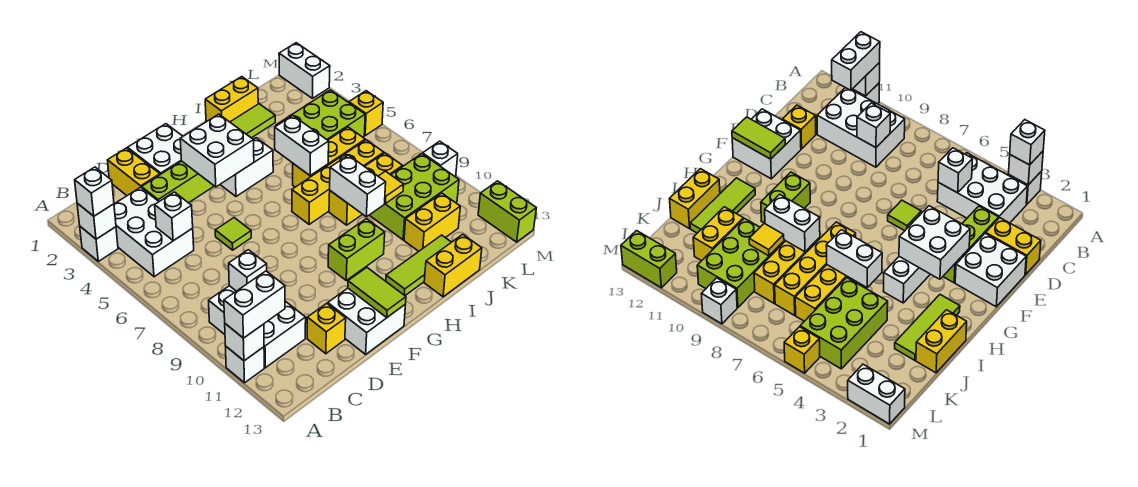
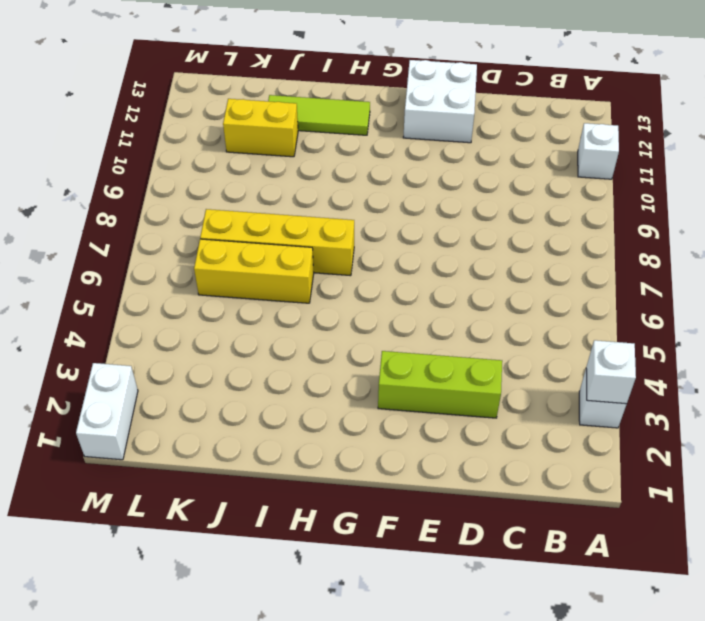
none -> white brick B3:C5 level 1
none -> white brick B9:C11 level 1
none -> yellow brick D1:D2 level 1
none -> yellow brick D12 level 1

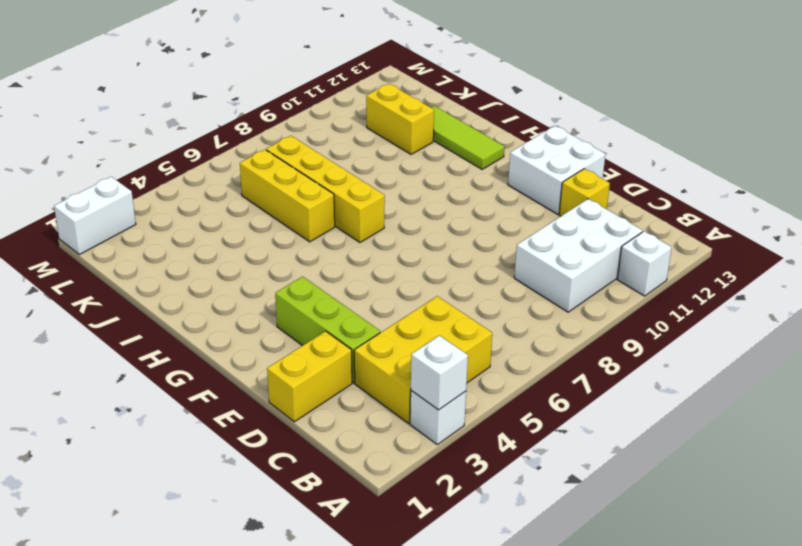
yellow brick B3:C5 level 1 -> white brick B3:C5 level 1
none -> white brick E1:F2 level 1
none -> lime tile E6 level 1
none -> white brick G4:H4 level 1
none -> lime brick G10:H10 level 1

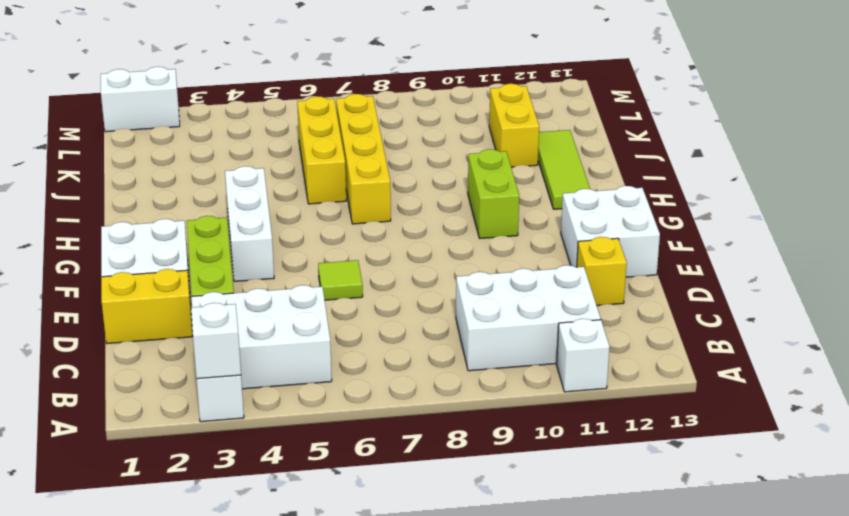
white brick F4:H4 level 1 -> white brick G4:H4 level 1
none -> lime tile H2:J2 level 1
none -> yellow brick I1:J1 level 1
none -> yellow brick I8:K8 level 1
none -> yellow brick I13:J13 level 1

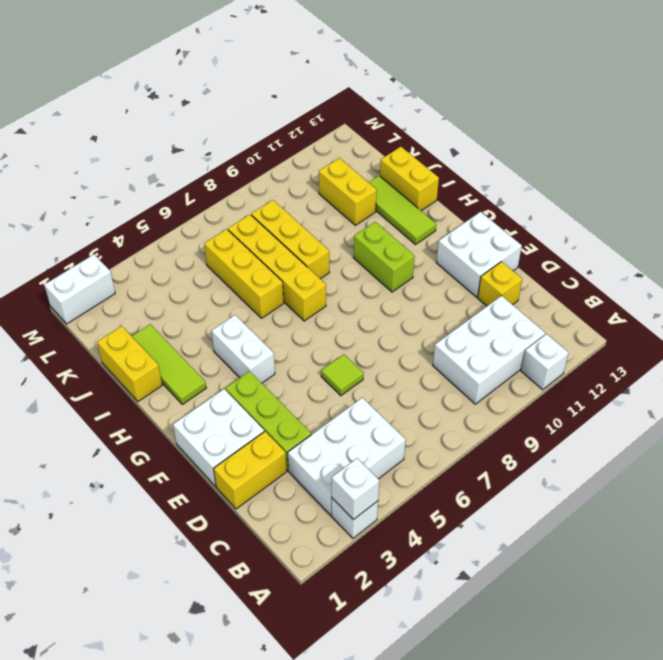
none -> lime brick J4:L5 level 1
none -> lime brick J9:L10 level 1
none -> yellow brick M5 level 1
none -> white brick M9 level 1

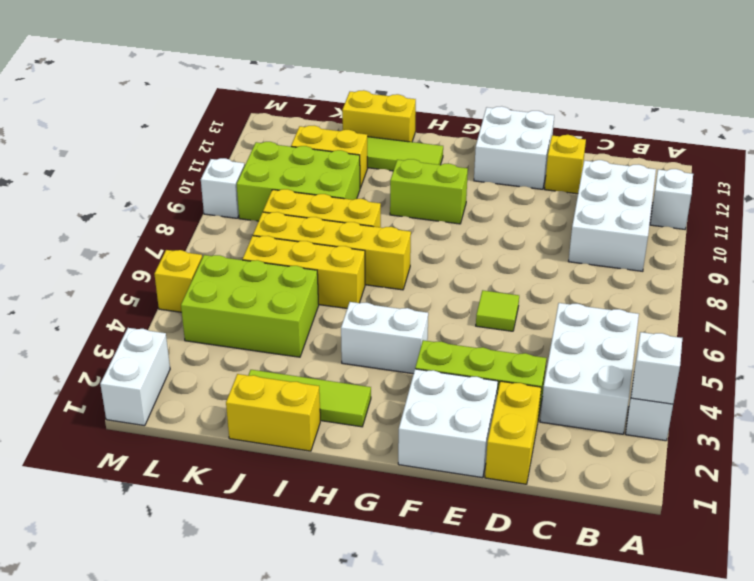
none -> lime brick M12:M13 level 1
none -> white brick A11 level 2
none -> white brick C5 level 2
none -> white brick C9 level 2

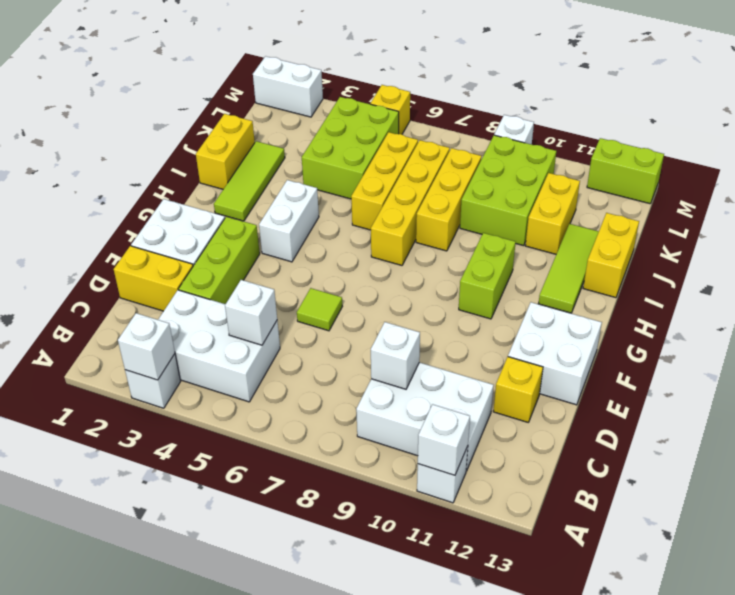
none -> white brick F3:G4 level 2
none -> lime tile F12:F13 level 2
none -> white brick I5:I6 level 2
none -> white brick I8:I9 level 2

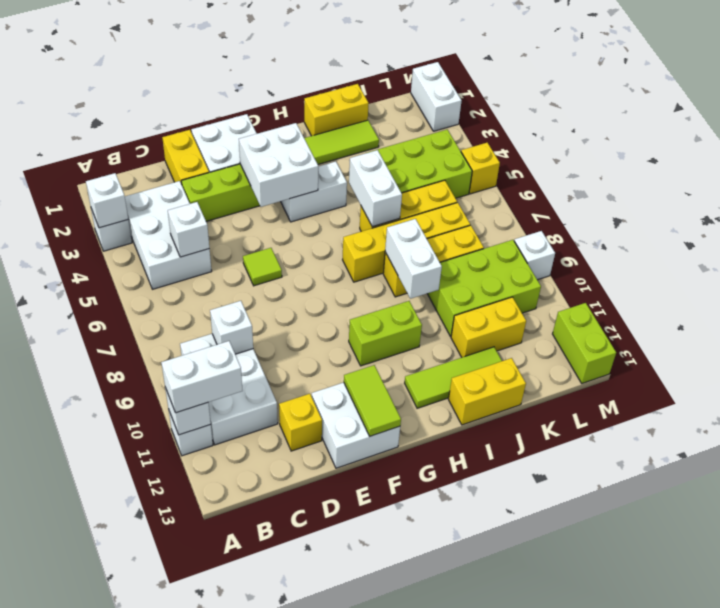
none -> yellow tile J9 level 2
none -> white brick A3 level 3

